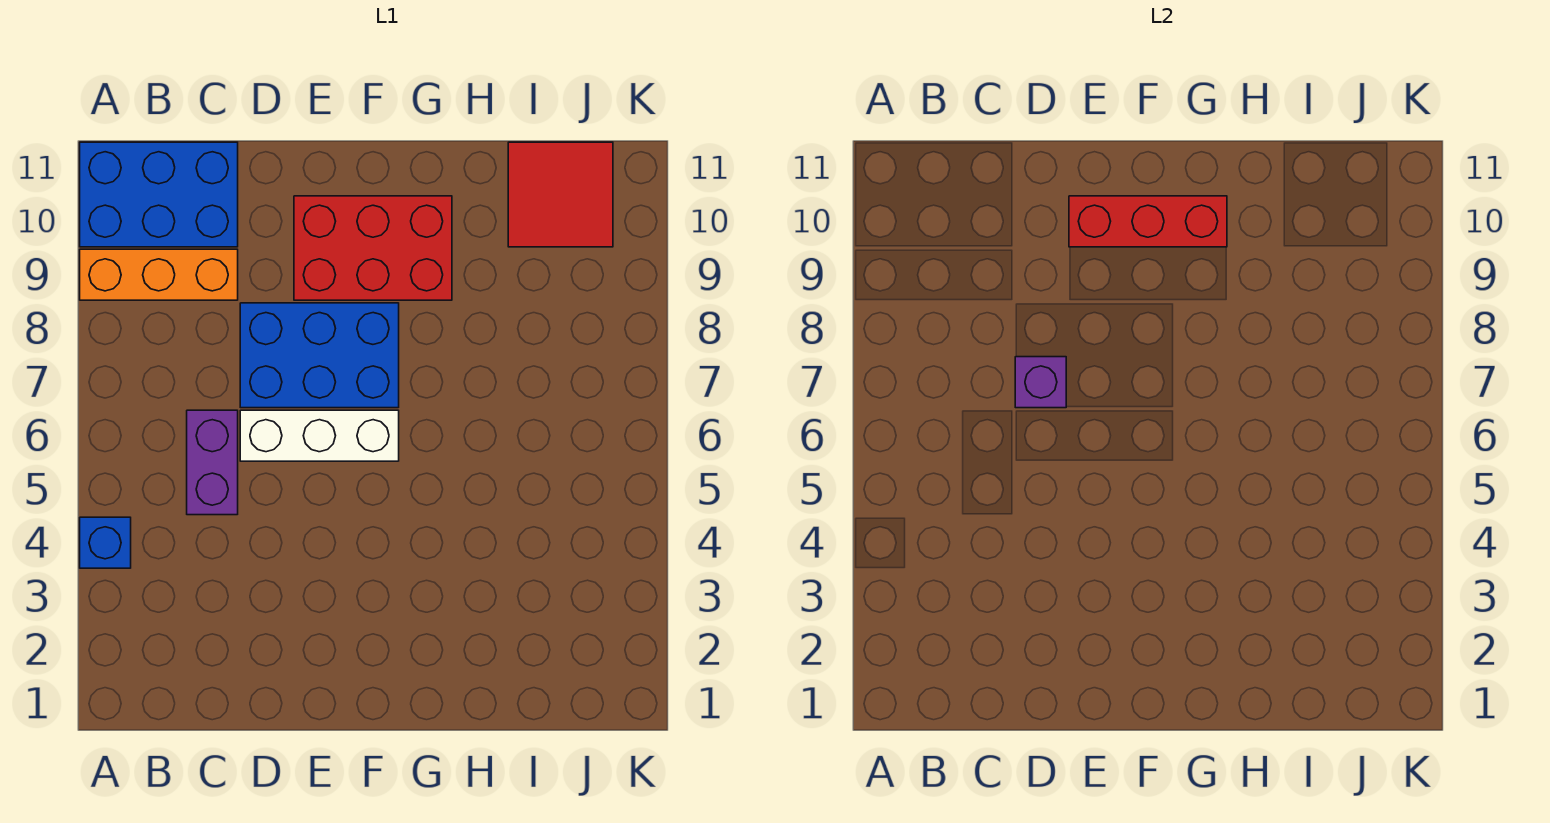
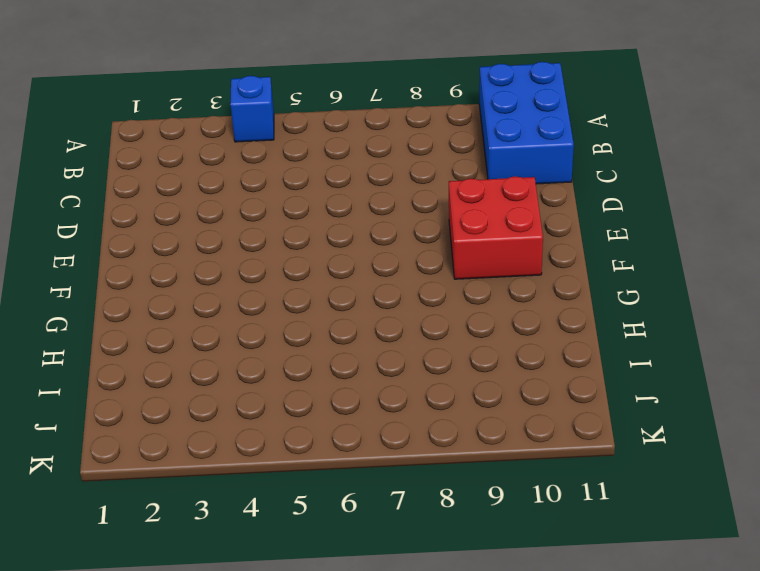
red brick E9:F10 level 1 -> red brick E9:G10 level 1
none -> orange brick A9:C9 level 1
none -> purple brick C5:C6 level 1

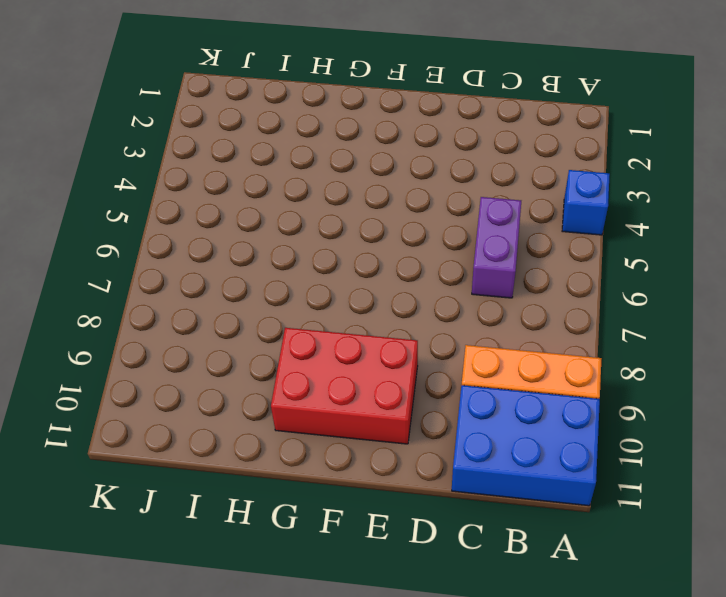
none -> white brick D6:F6 level 1
none -> blue brick D7:F8 level 1

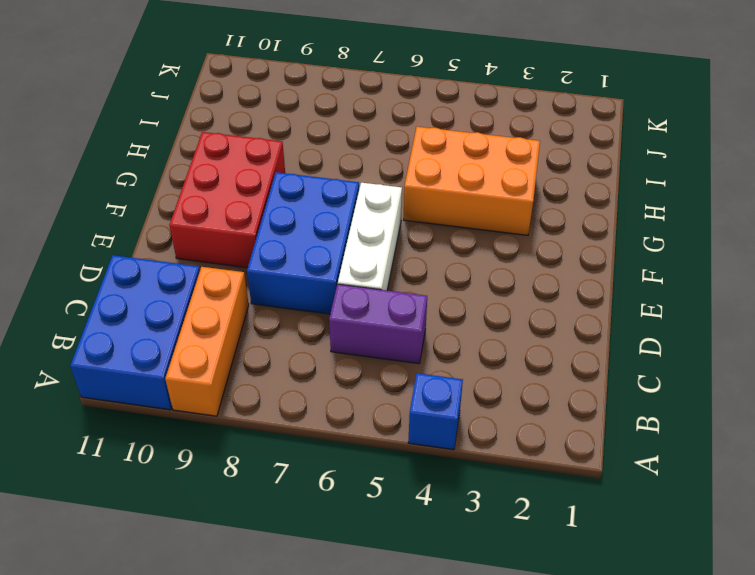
orange brick G3:H5 level 1 -> none
none -> red tile I10:J11 level 1
none -> purple brick D7 level 2

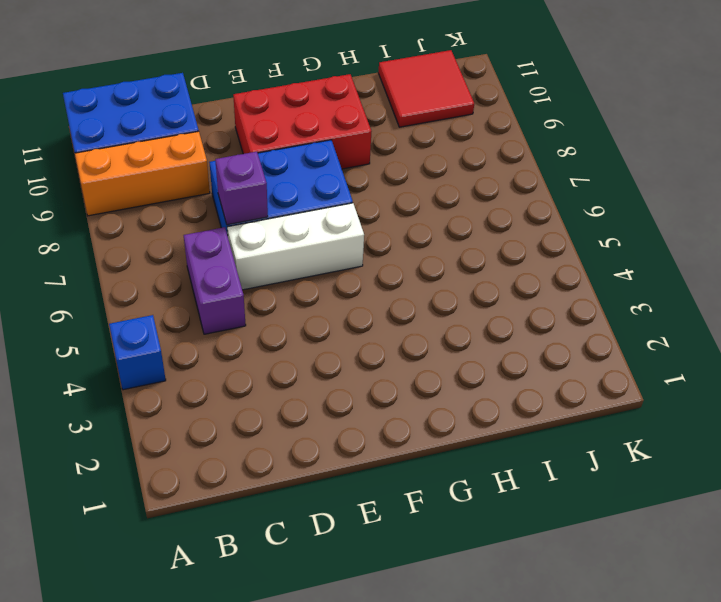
none -> red brick E10:G10 level 2

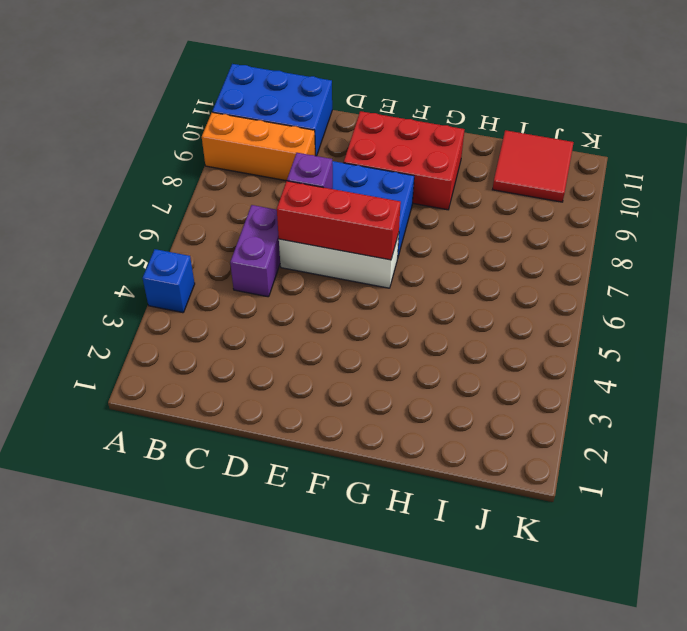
red brick D6:F6 level 2 -> red brick E10:G10 level 2

